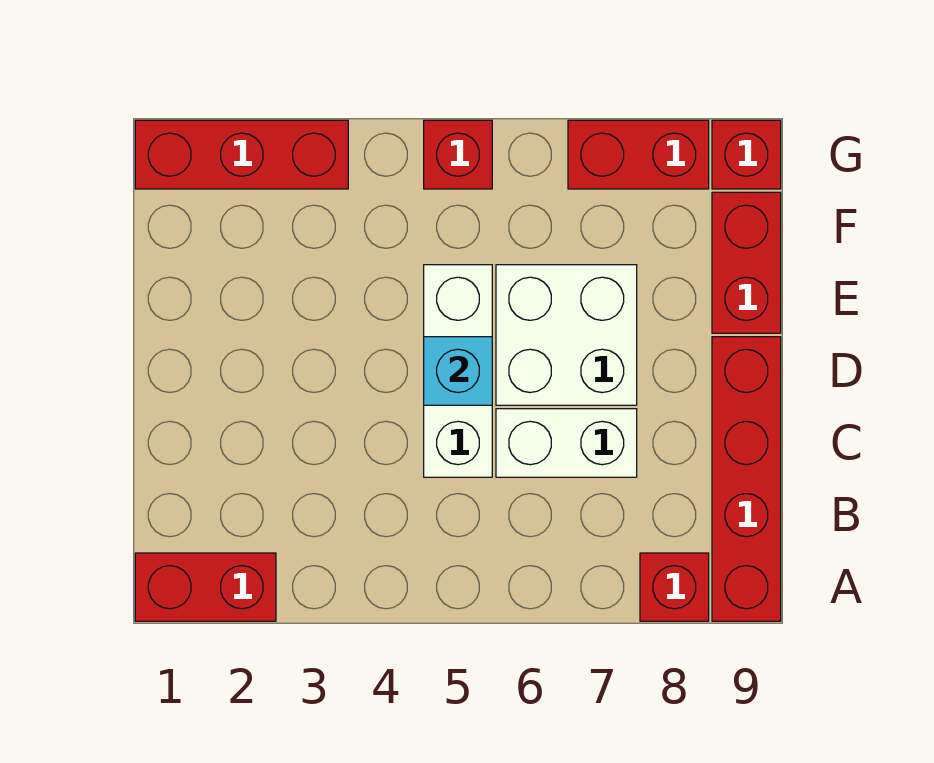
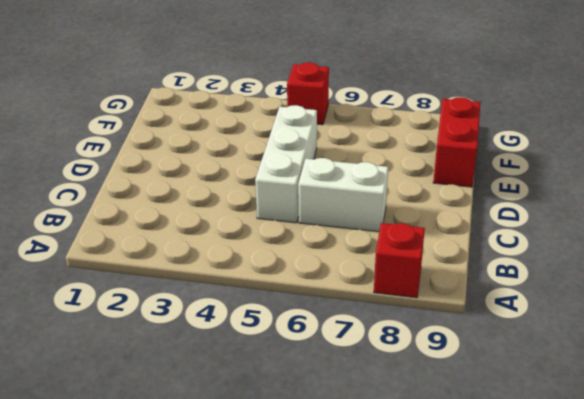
none -> red brick A1:A2 level 1
none -> red brick A9:D9 level 1
none -> white brick D6:E7 level 1

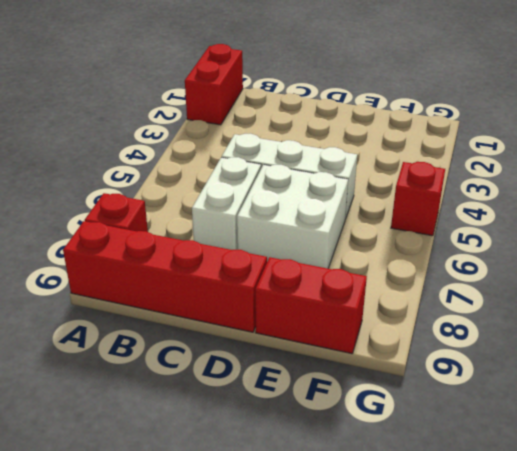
none -> red brick G1:G3 level 1
none -> red brick G7:G8 level 1
none -> red brick G9 level 1

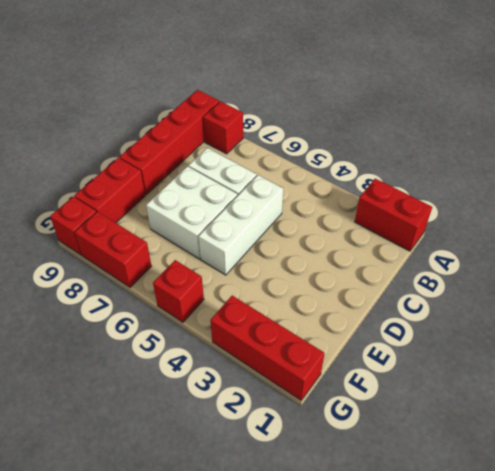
none -> cyan brick D5 level 2

